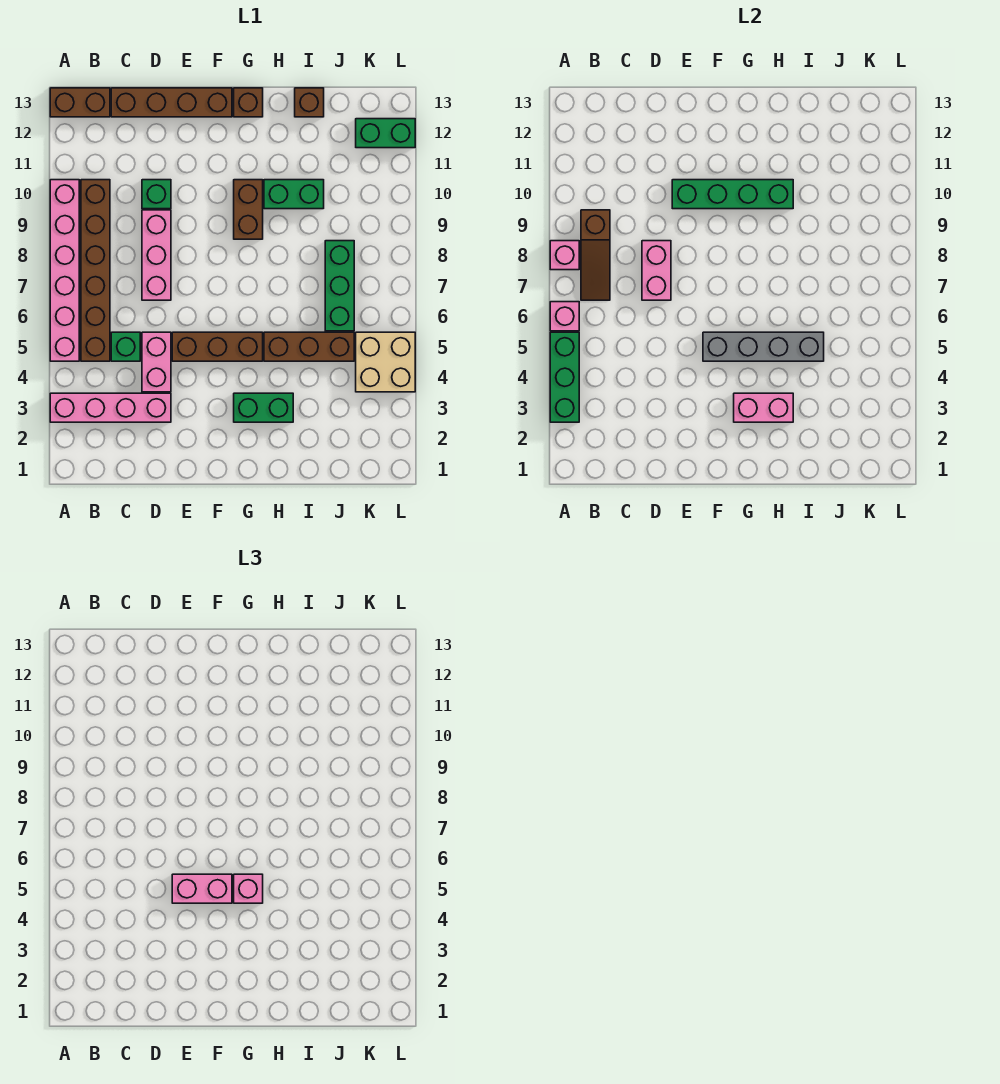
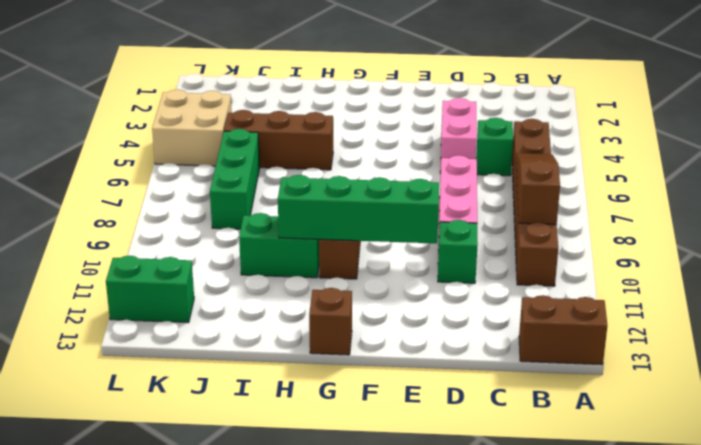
none -> pink brick A3:D3 level 1
none -> pink brick A5:A10 level 1
none -> brown brick C13:F13 level 1

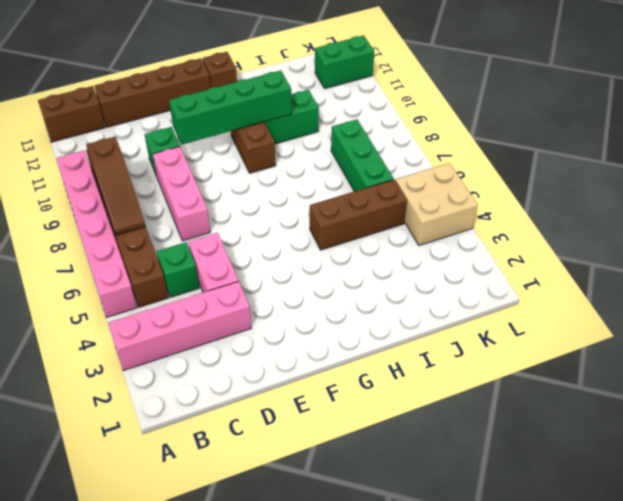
none -> brown brick E5:G5 level 1
none -> green brick G3:H3 level 1
none -> brown brick I13 level 1

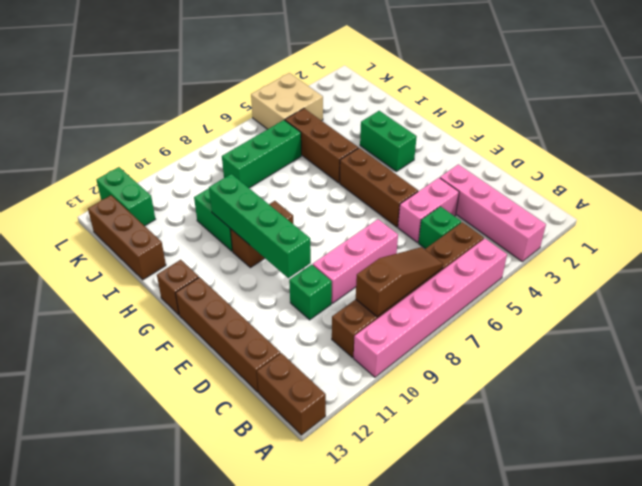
brown brick I13:K13 level 1 -> brown brick I13 level 1
none -> green brick A3:A5 level 2
none -> pink brick A6 level 2
none -> pink brick A8 level 2

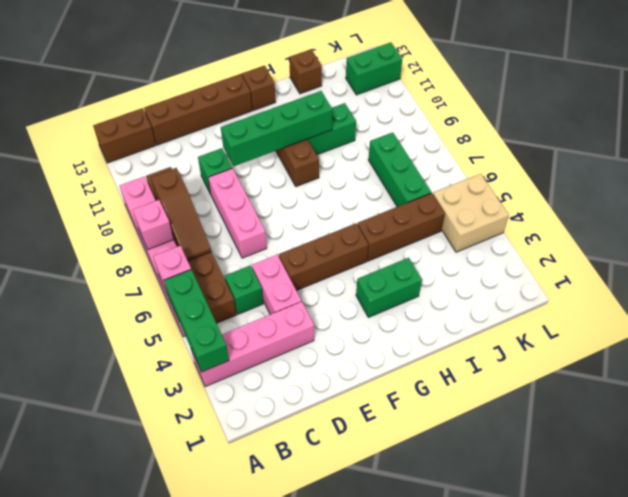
none -> pink brick D7:D8 level 2
none -> grey brick F5:I5 level 2
none -> pink brick G3:H3 level 2

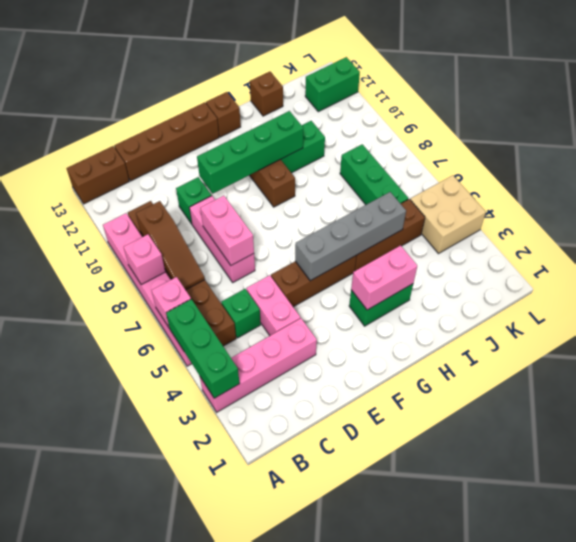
none -> pink brick E5:F5 level 3
none -> pink brick G5 level 3

